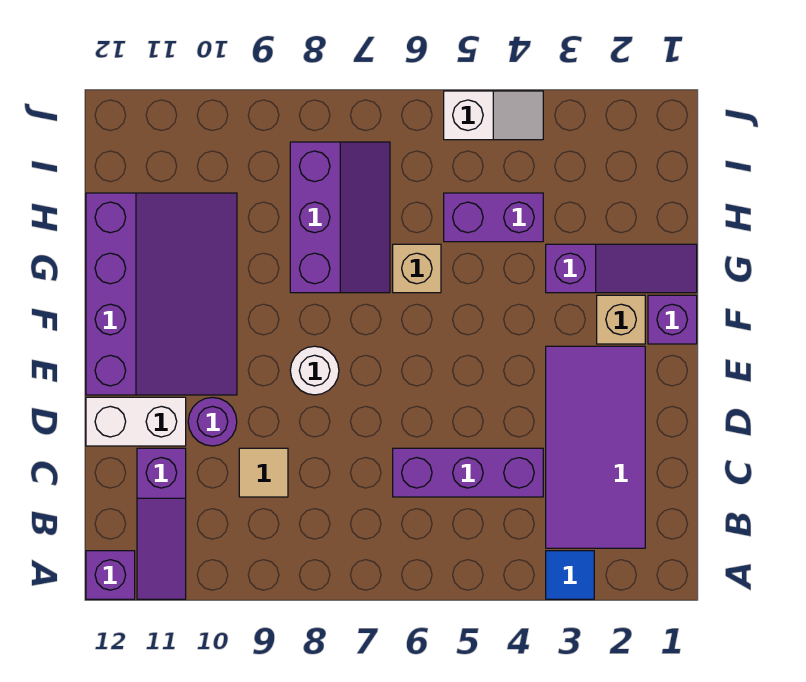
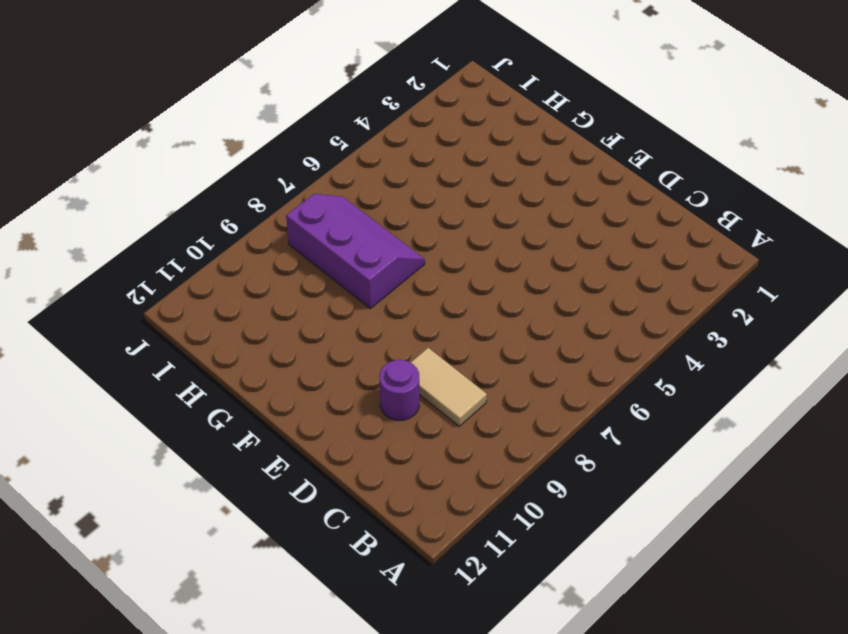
tan tile C9:D9 level 1 -> tan tile C9 level 1
none -> blue tile A3 level 1
none -> purple slope A11:C11 level 1 top C
none -> purple brick A12 level 1

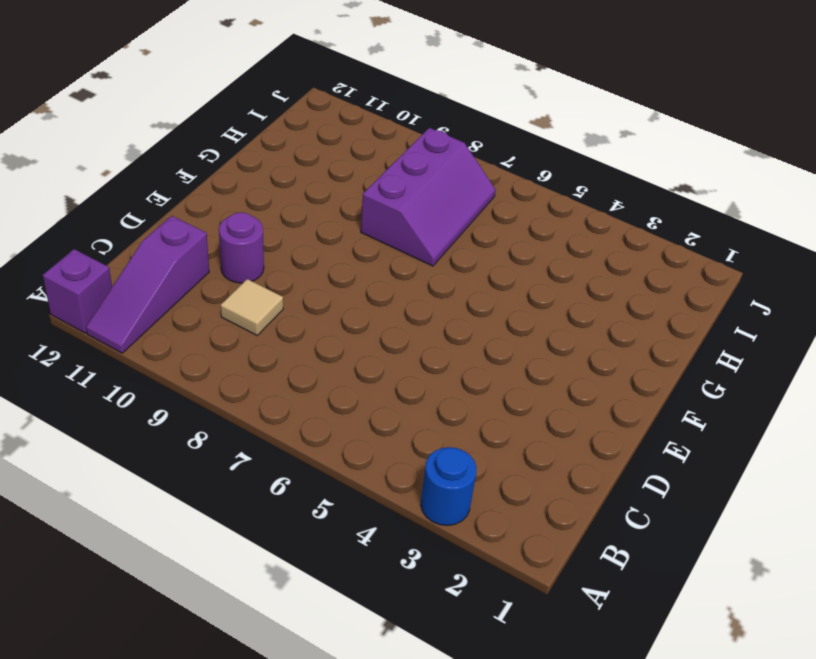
blue round brick A3 level 1 -> blue tile A3 level 1
none -> purple tile B2:E3 level 1
none -> purple brick C4:C6 level 1
none -> white brick D11:D12 level 1

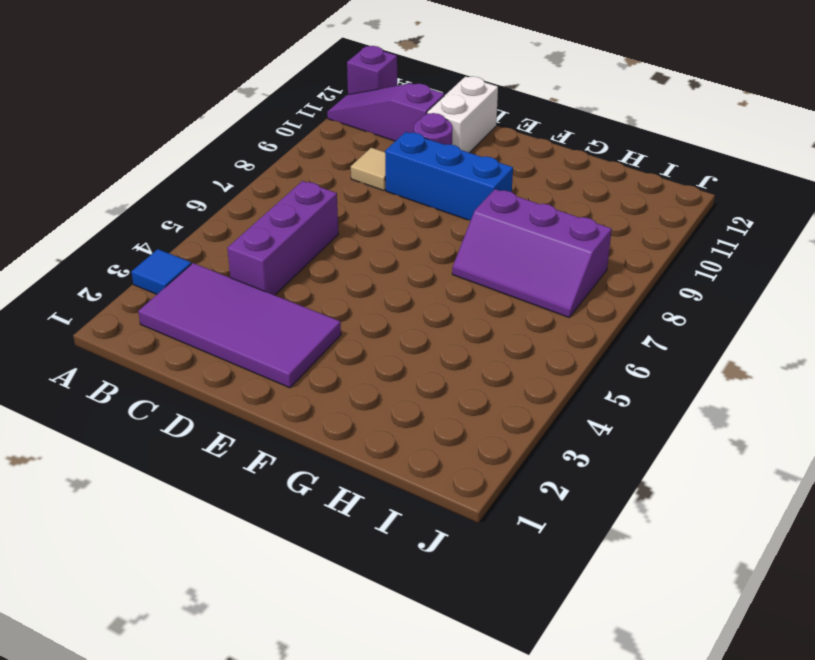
blue brick D9:F9 level 1 -> none
none -> white round brick E8 level 1
none -> purple slope E10:H12 level 1 top 12
none -> purple brick F1 level 1

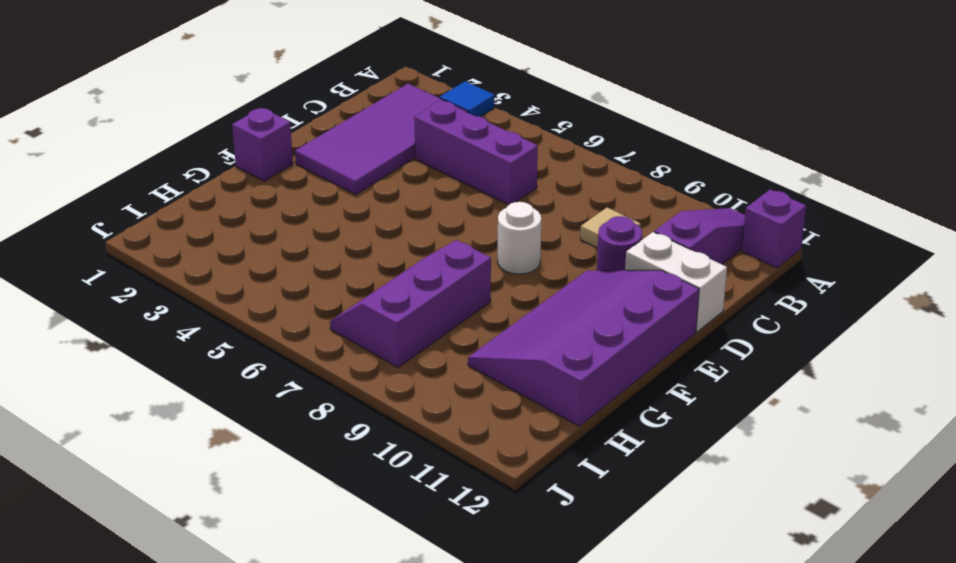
none -> tan brick F2 level 1
none -> purple slope G1:G3 level 1 top 3
none -> tan brick G6 level 1

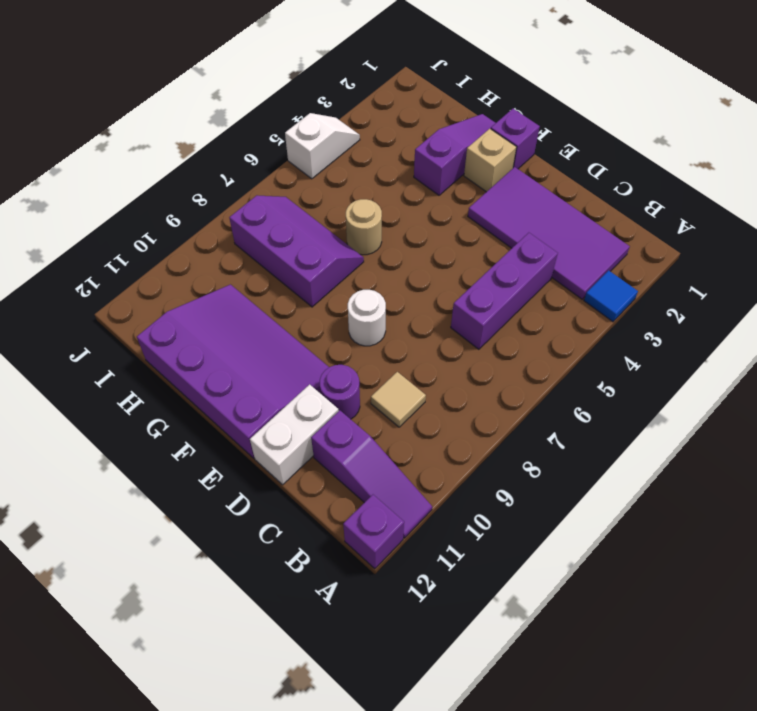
tan round brick G6 level 1 -> tan brick G6 level 1
none -> purple brick H4:H5 level 1

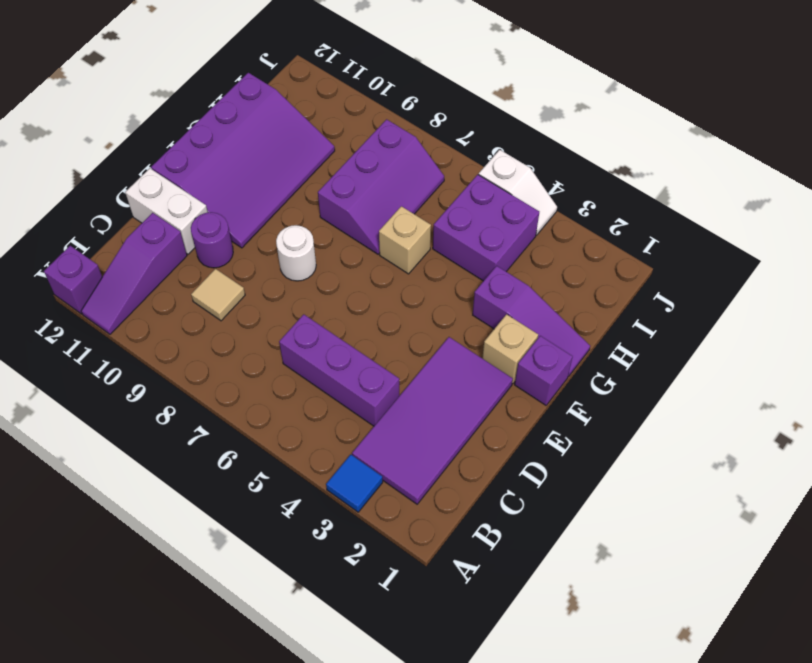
purple brick H4:I5 level 1 -> purple brick H4:H5 level 1

